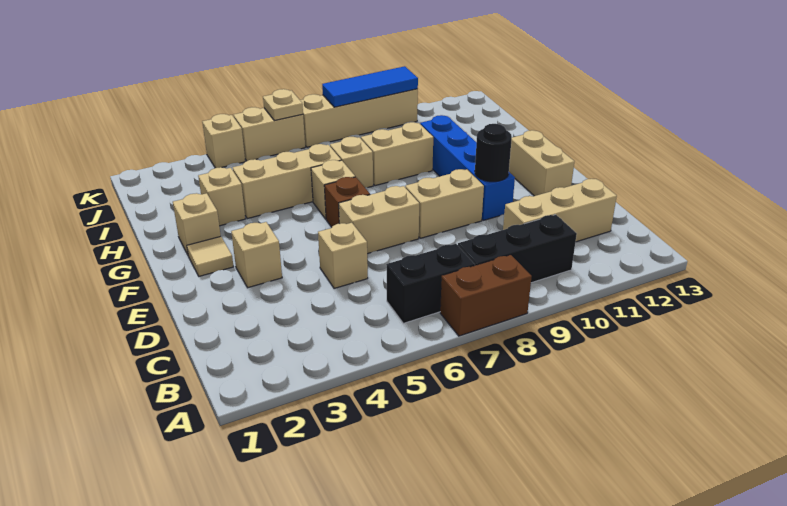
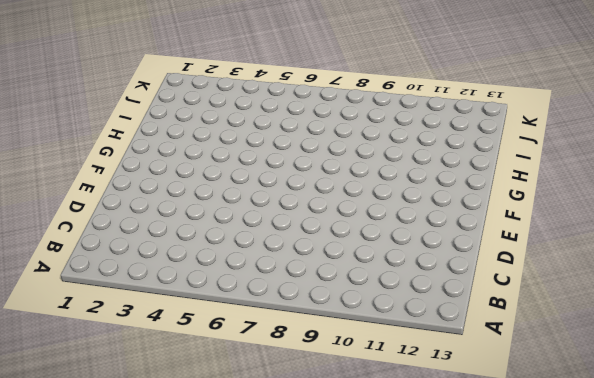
none -> brown brick A7:A8 level 1
none -> black brick B6:B7 level 1
none -> black brick B8:B10 level 1

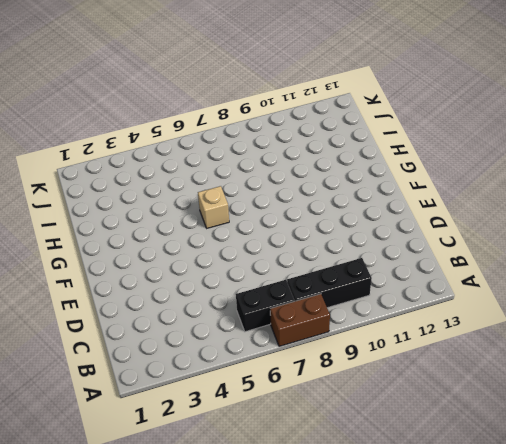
none -> tan brick C10:C12 level 1
none -> tan brick D5 level 1
none -> tan brick E3 level 1

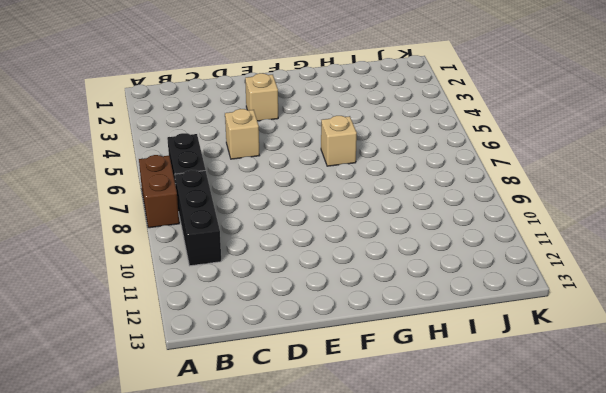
none -> tan brick C10:C12 level 1
none -> tan brick E6:E7 level 1
none -> tan brick E8:E9 level 1

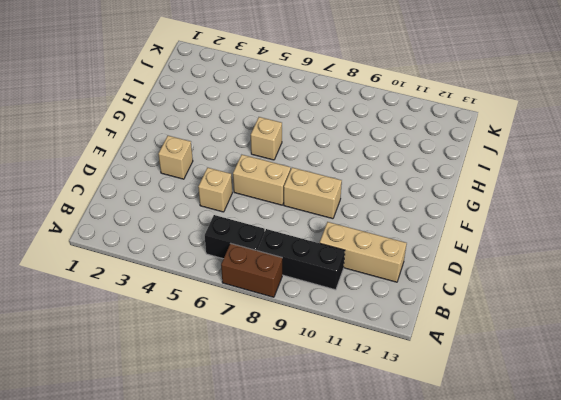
none -> blue brick E10:H10 level 1
none -> tan brick E12:F12 level 1
none -> tan tile F2 level 1

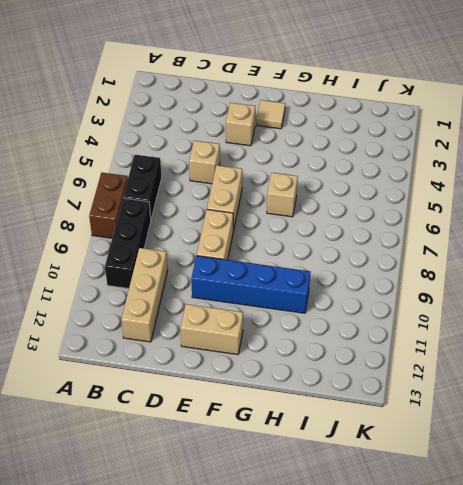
none -> brown brick F6 level 1
none -> tan brick G2 level 1
none -> tan brick H3 level 1

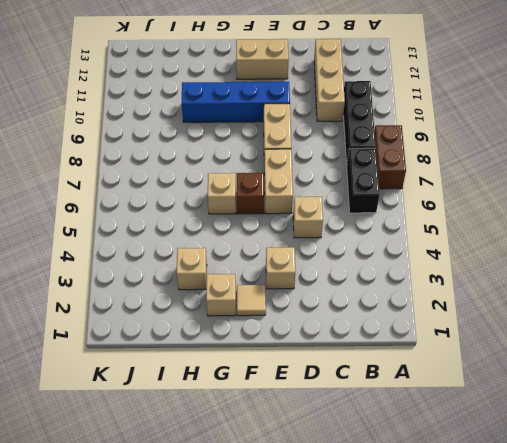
none -> tan brick H4:H6 level 1
none -> tan brick H7 level 1
none -> tan brick H8:H9 level 1

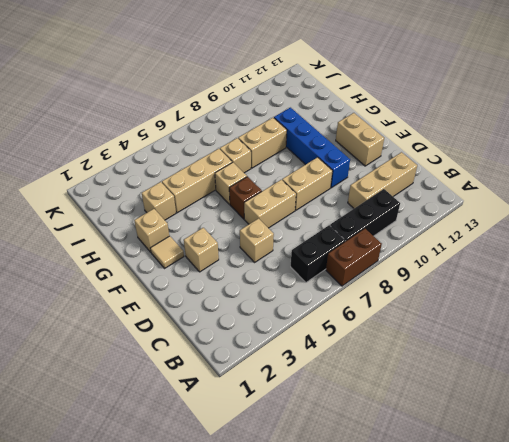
none -> tan brick K4 level 1
none -> tan brick K5:K6 level 1
none -> tan brick K7:K10 level 1

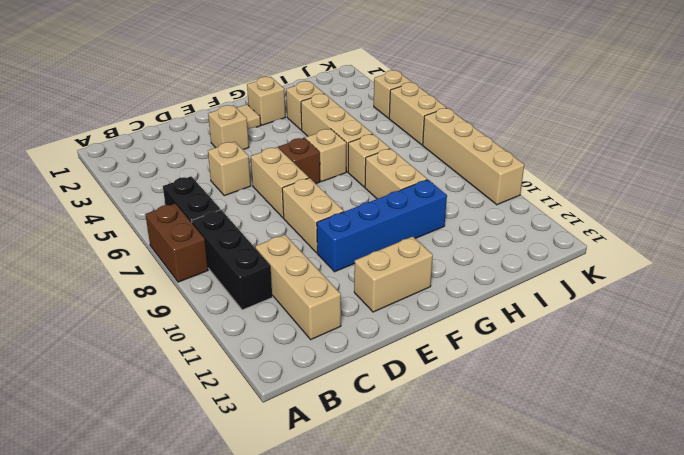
none -> black round brick E10 level 2
none -> tan plate K6 level 2
none -> blue tile K8:K10 level 2

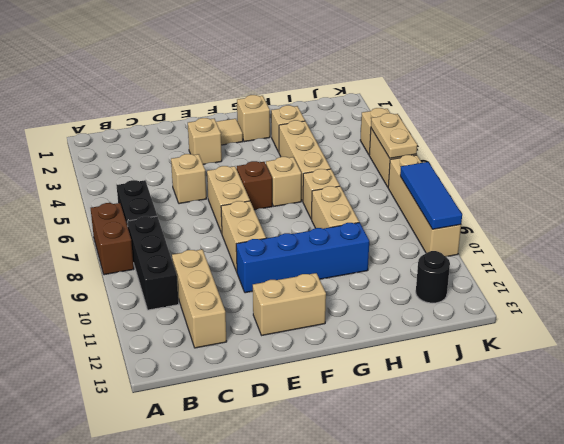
black round brick J12 level 1 -> black round brick E10 level 2
tan plate K5:K6 level 2 -> tan plate K6 level 2

